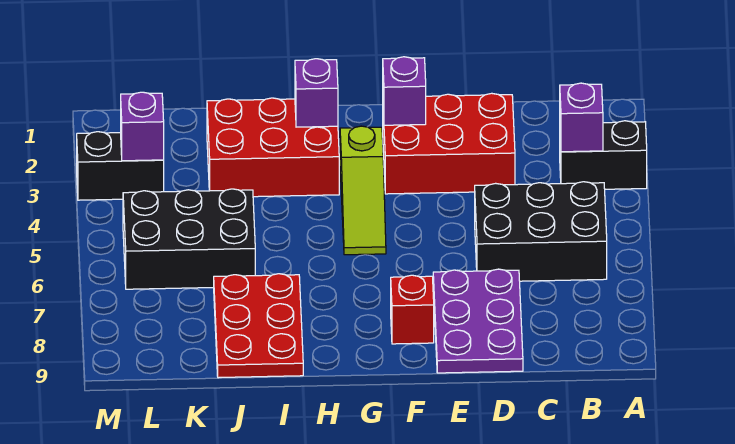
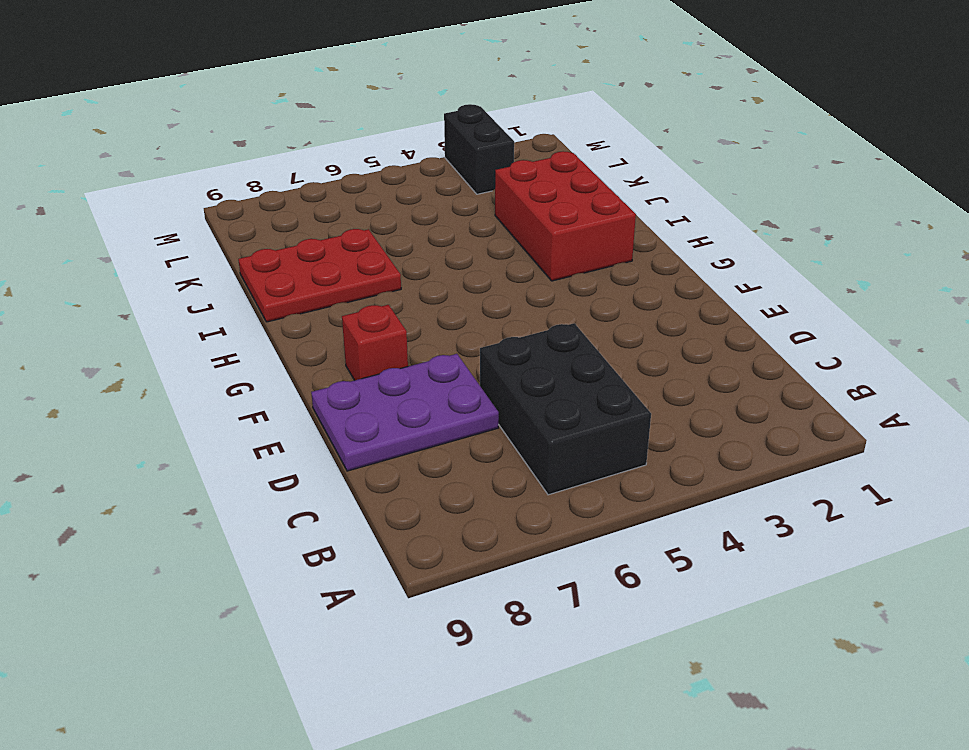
none -> black brick A3:B3 level 1
none -> red brick D2:F3 level 1
none -> lime slope G3:G5 level 1 top 3

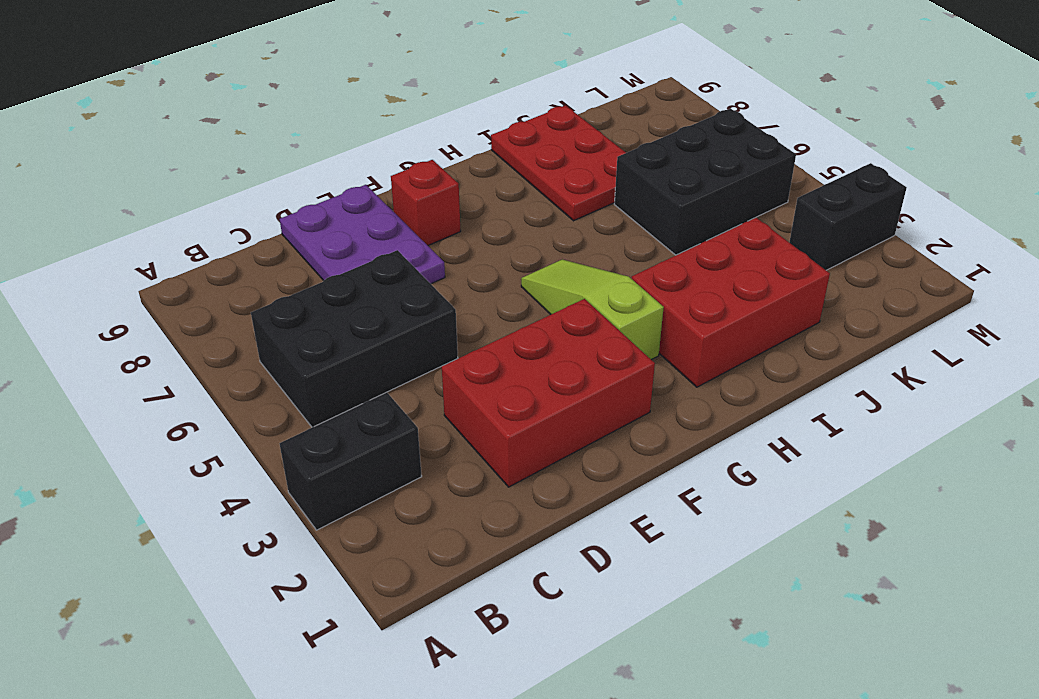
none -> purple brick B3 level 2
none -> purple brick F2 level 2
none -> purple brick H2 level 2

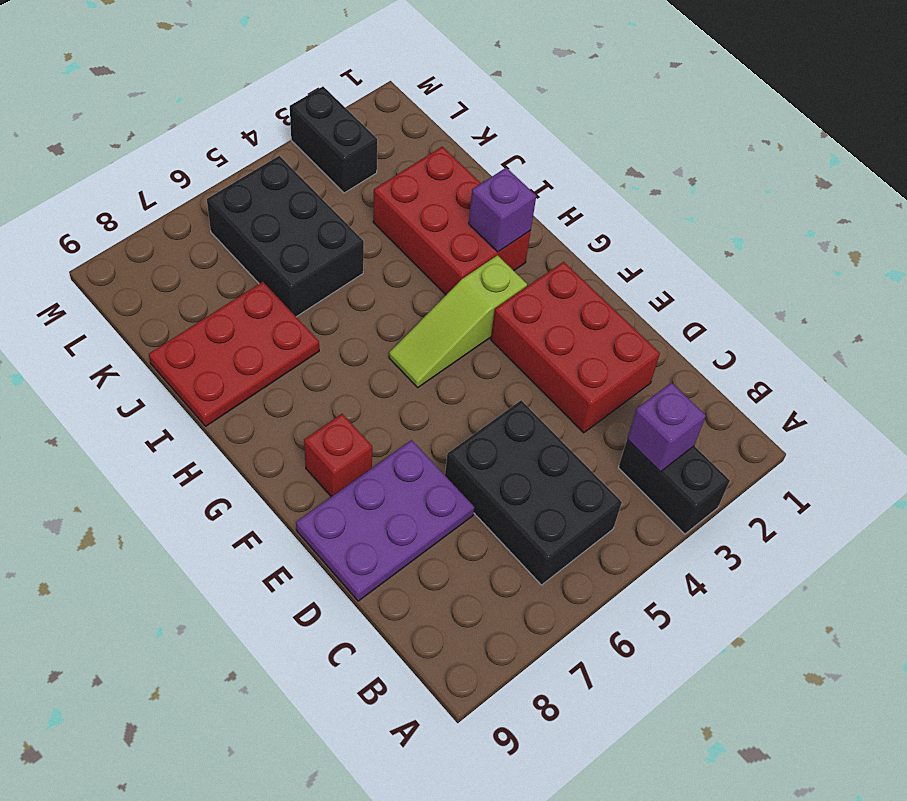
none -> purple brick F2 level 2
none -> purple brick L3 level 2

